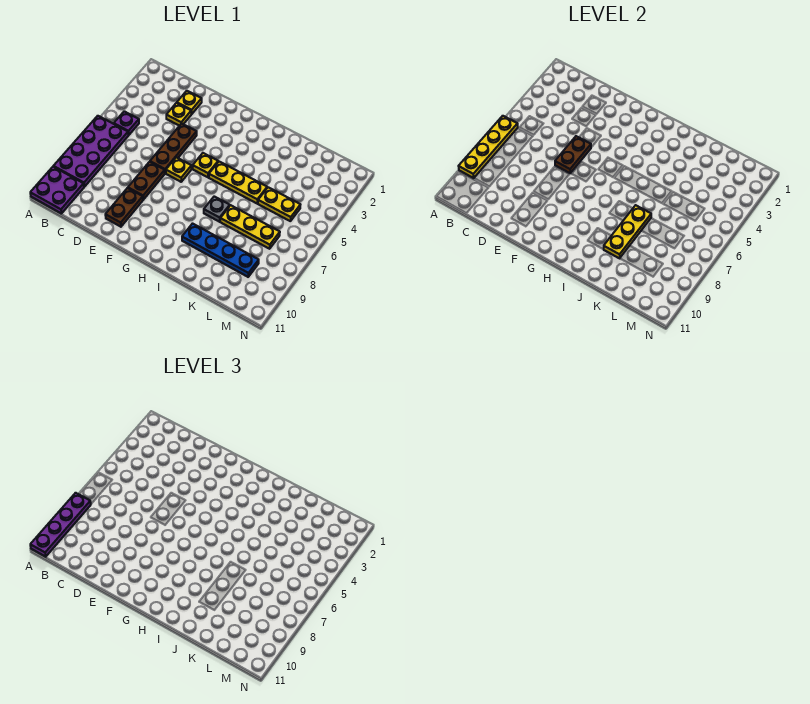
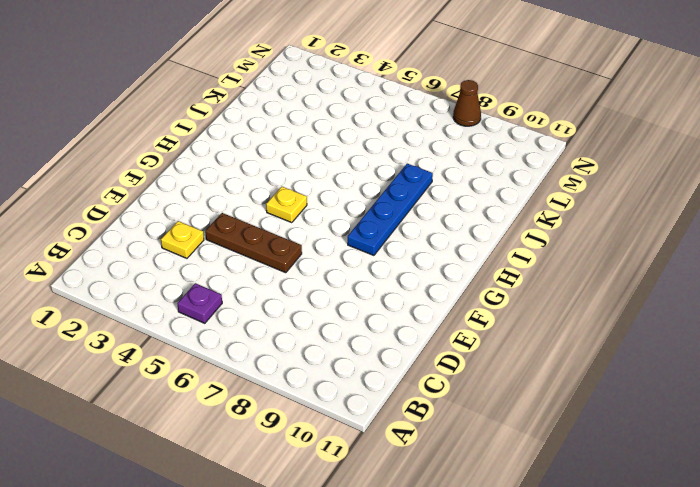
blue plate G8:J8 level 1 -> blue plate I9:L9 level 1
brown cone N8 level 1 -> none
none -> purple plate A6:B9 level 1
none -> purple plate A10:B11 level 1
none -> yellow plate D2 level 1

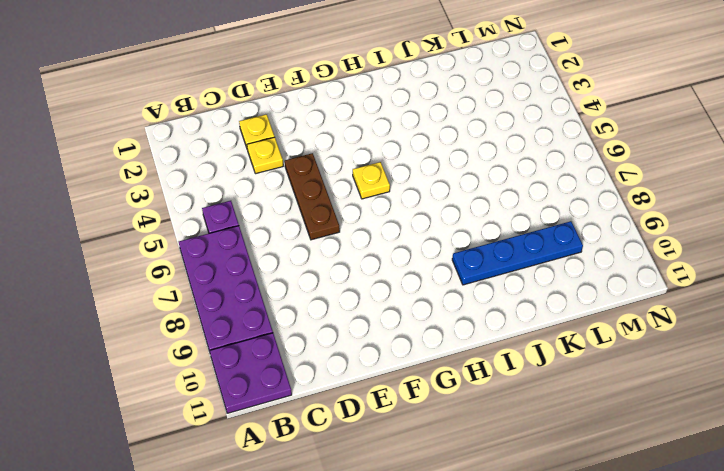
none -> brown plate E7:E8 level 1
none -> brown plate E9:E10 level 1
none -> yellow plate F6 level 1

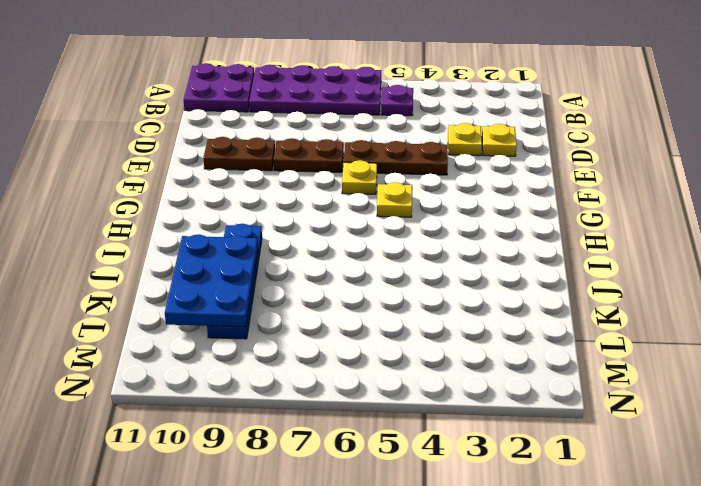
blue plate J9:L10 level 2 -> yellow plate J7:J9 level 2
none -> yellow plate H5:J5 level 1
none -> grey plate I7 level 1
none -> yellow plate J7:L7 level 1

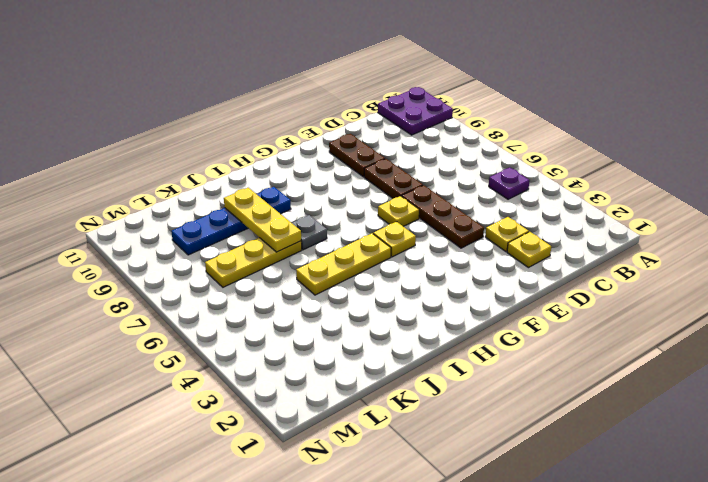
none -> purple plate A6:B9 level 1
none -> yellow plate K5:L5 level 1
none -> yellow plate A6:A9 level 2

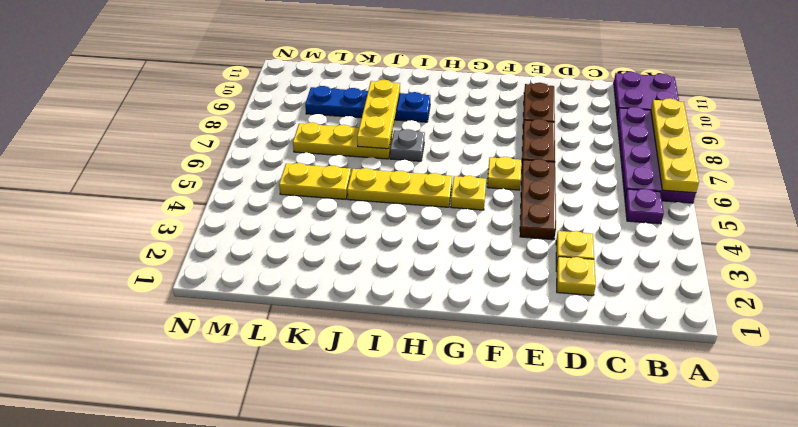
none -> brown plate E5:E6 level 2
none -> purple plate A8:A11 level 3

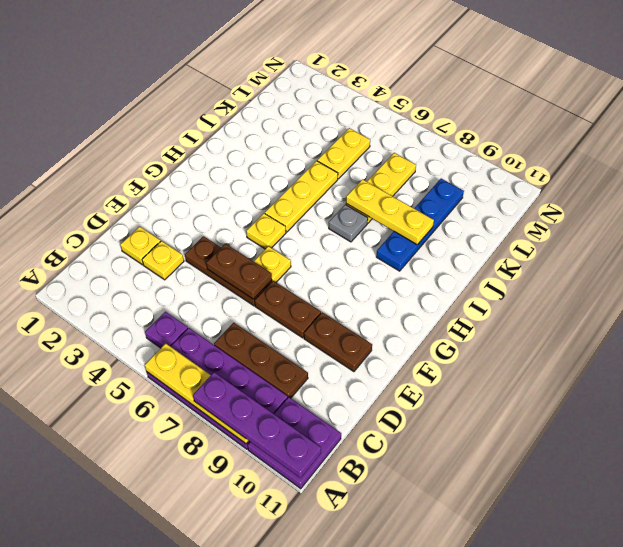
brown plate C7:C9 level 1 -> none

